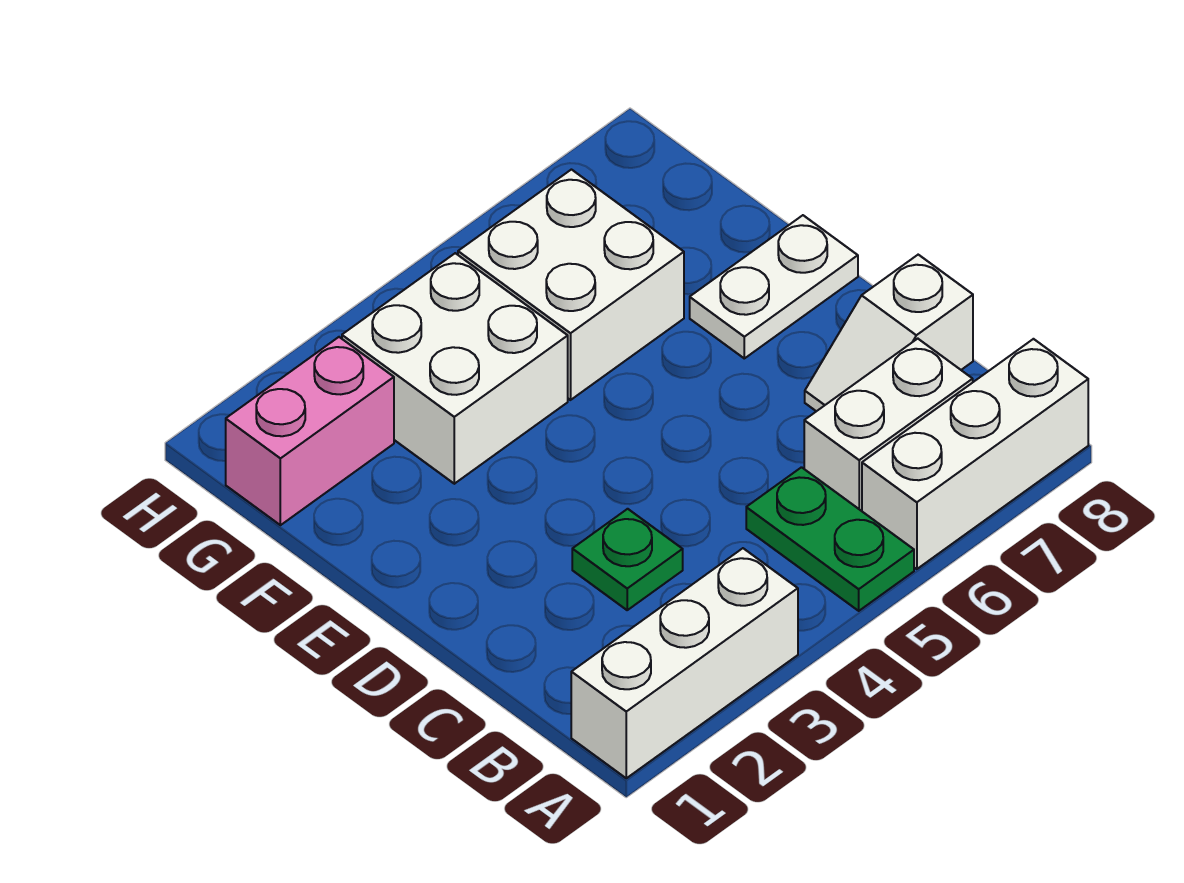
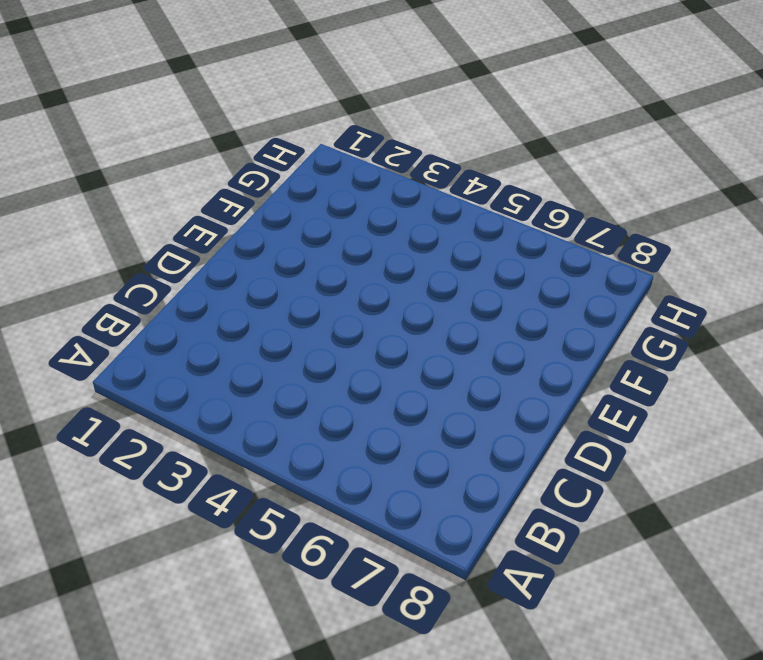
none -> white brick A1:A3 level 1
none -> green plate A5:B5 level 1

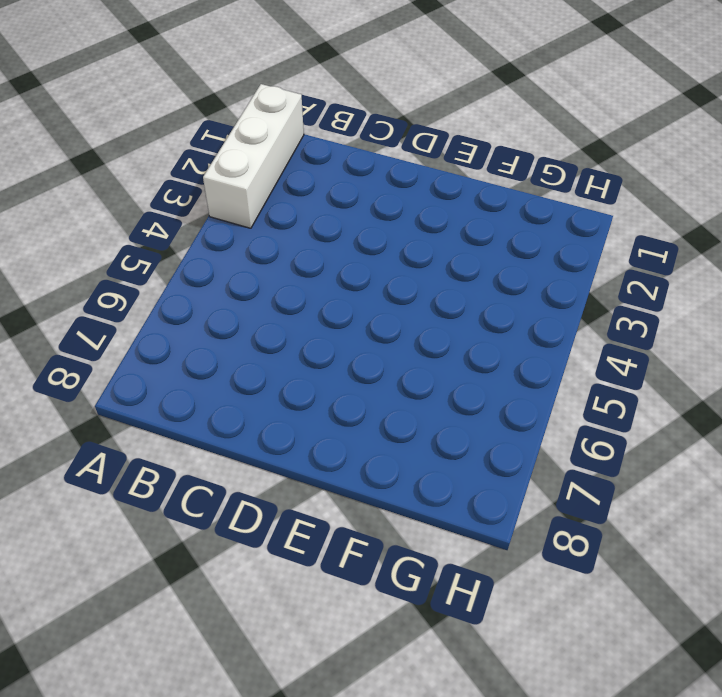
none -> green plate A5:B5 level 1
none -> white brick A6:A8 level 1

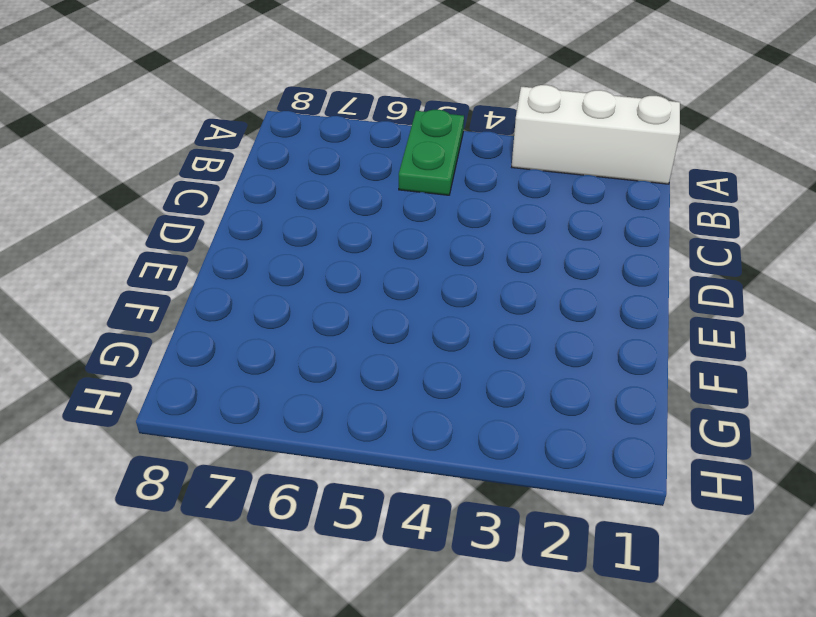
none -> white brick A6:A8 level 1
none -> white brick B6:B7 level 1

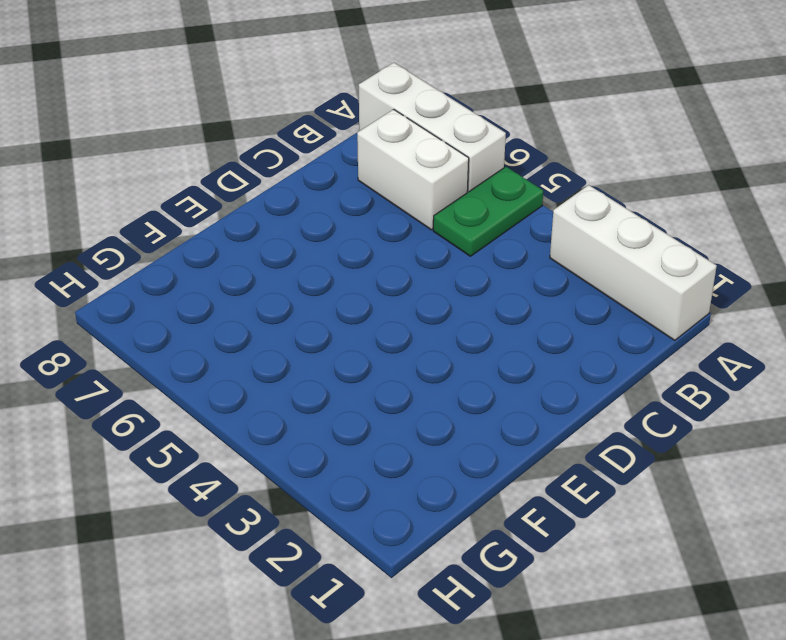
none -> green plate C3 level 1
none -> white slope C7:C8 level 1 top 8

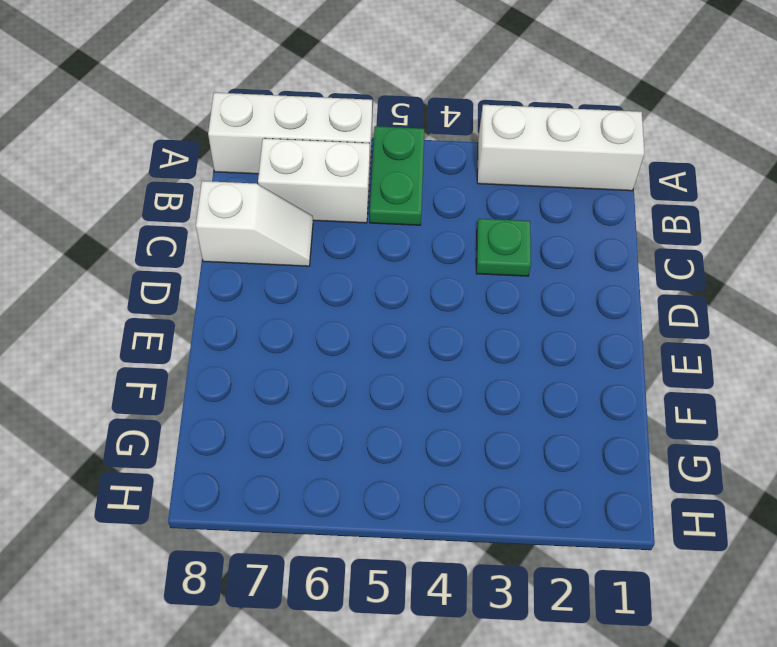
none -> white plate E7:E8 level 1
none -> white brick F3:G4 level 1

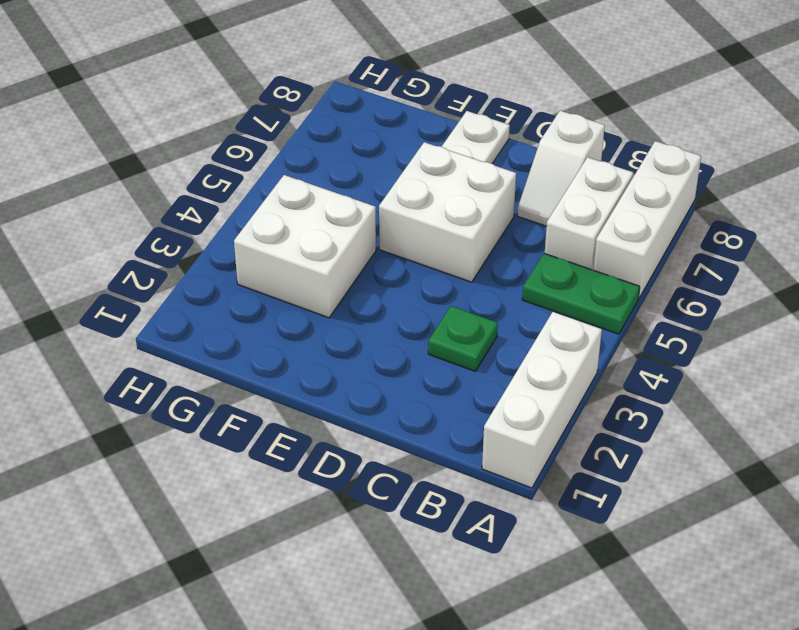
white brick D5:E6 level 1 -> white brick F5:G6 level 1
none -> pink brick G1:G2 level 1

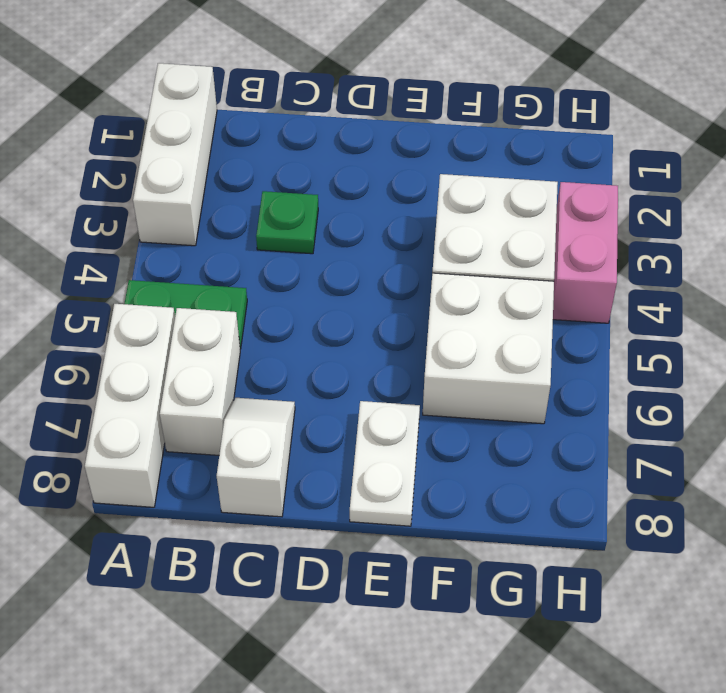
pink brick H3:H4 level 1 -> pink brick G1:G2 level 1

